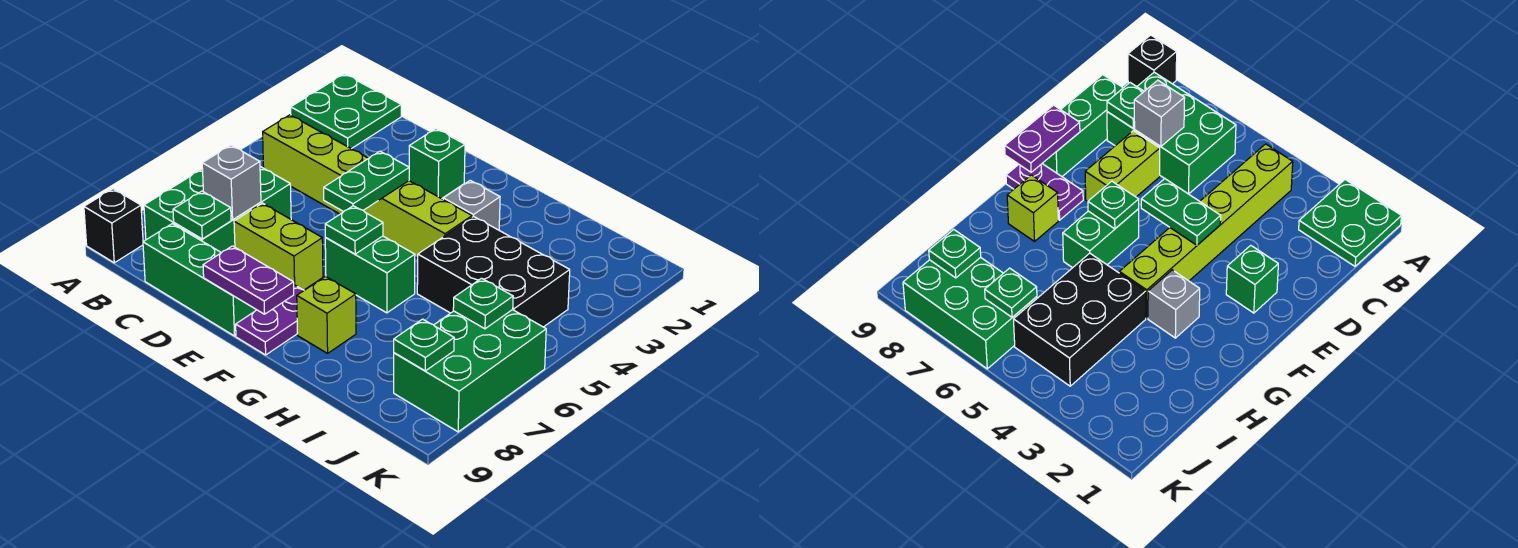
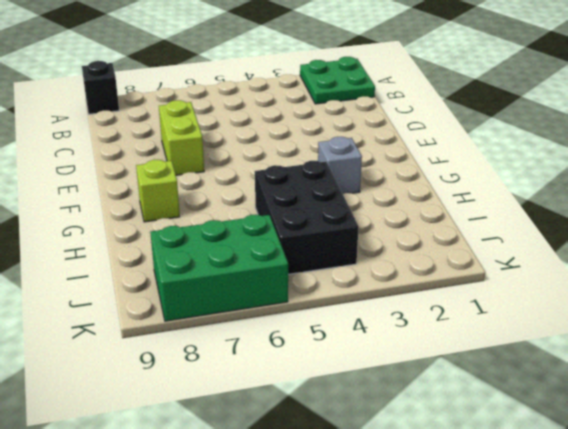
none -> lime brick B4:G4 level 1
none -> green brick B6:C8 level 1
none -> green brick C9:E9 level 1

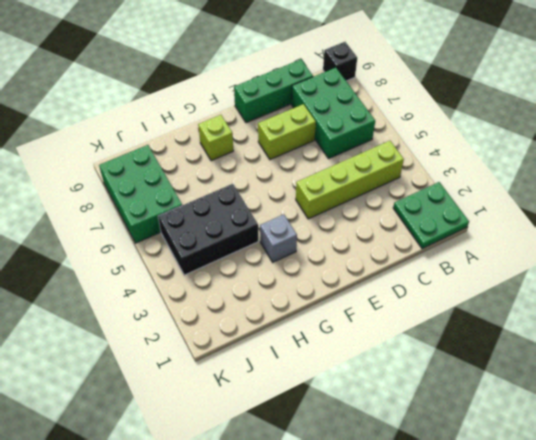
lime brick B4:E4 level 1 -> lime brick B4:G4 level 1
none -> green brick E2 level 1
none -> green brick F6:G6 level 1
none -> purple plate F8:F9 level 1

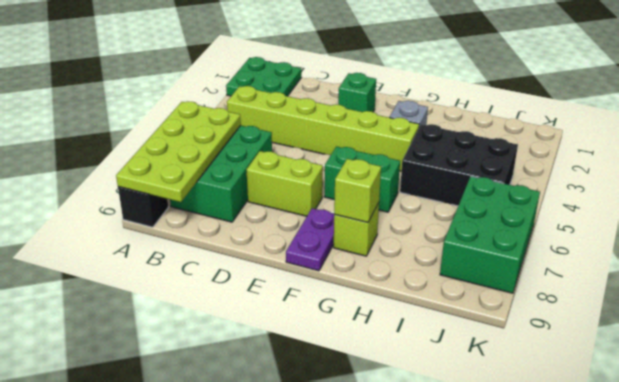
lime plate A6:B9 level 2 -> none
lime brick G8 level 2 -> none
none -> green brick C9:E9 level 1
none -> grey brick C7 level 2
none -> green plate C8 level 2

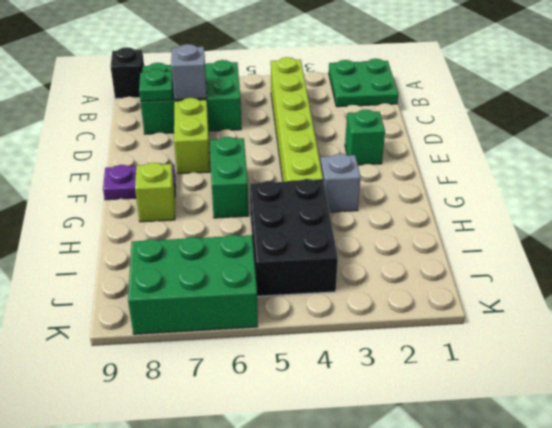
none -> green brick C9:E9 level 1
none -> green plate E4:E5 level 2
none -> purple plate E9:F9 level 2

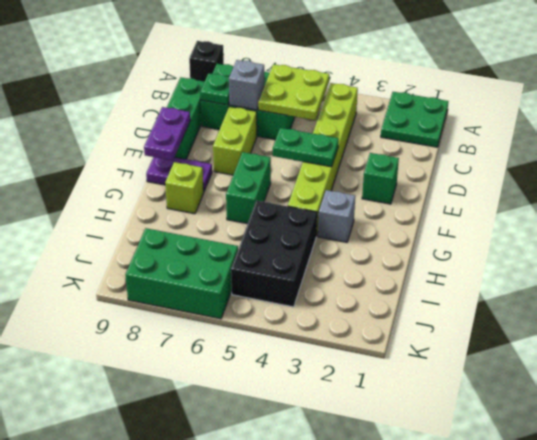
lime plate B5:C6 level 2 -> none
none -> green plate F6 level 2
none -> green plate J6 level 2
none -> green plate J8 level 2

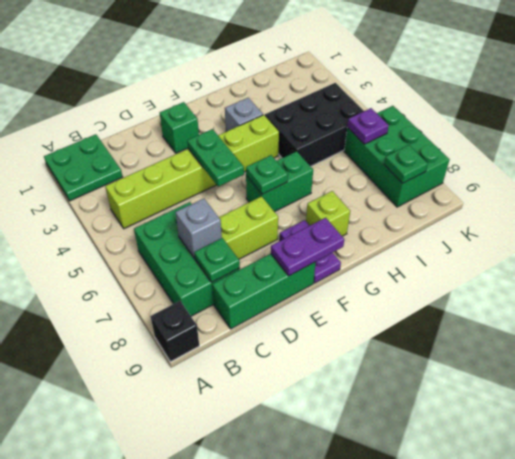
purple plate J6 level 2 -> green plate J6 level 2

